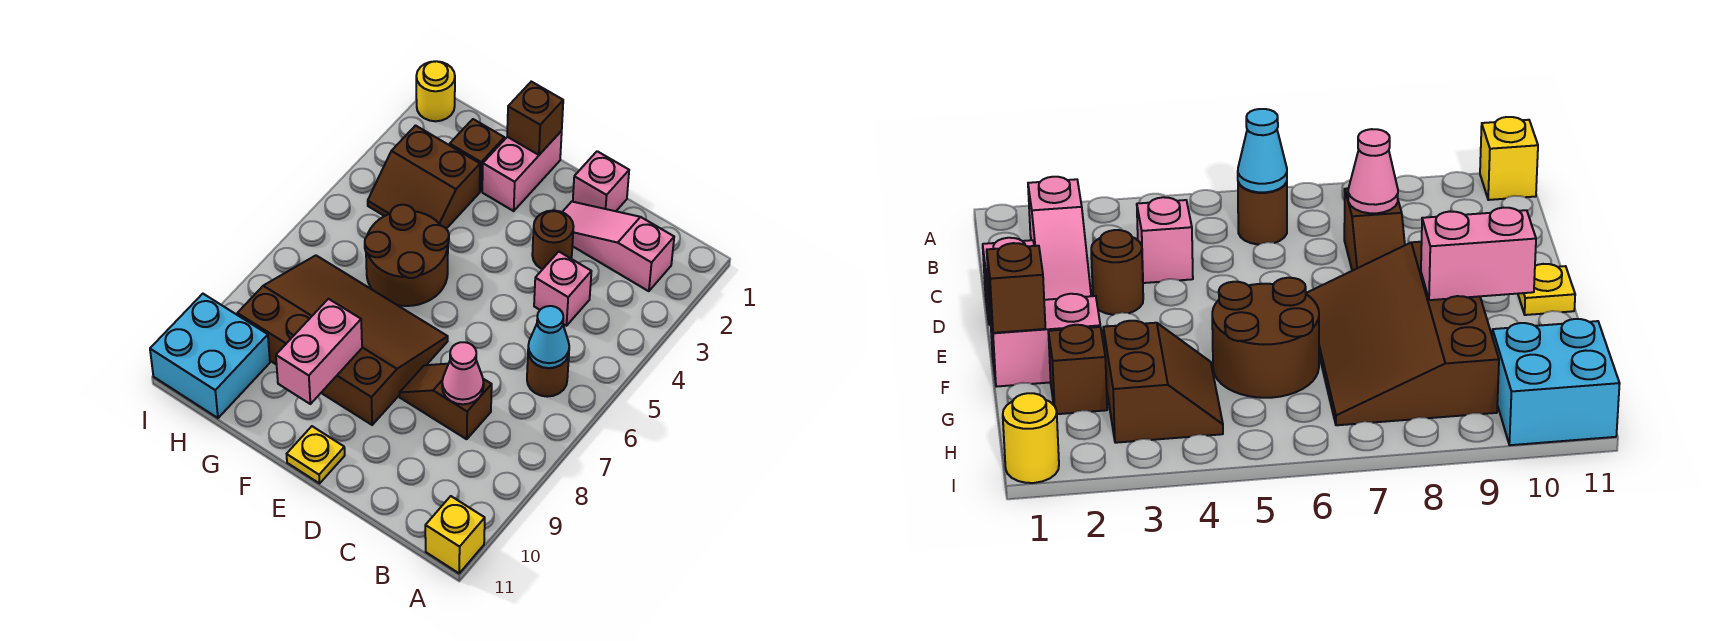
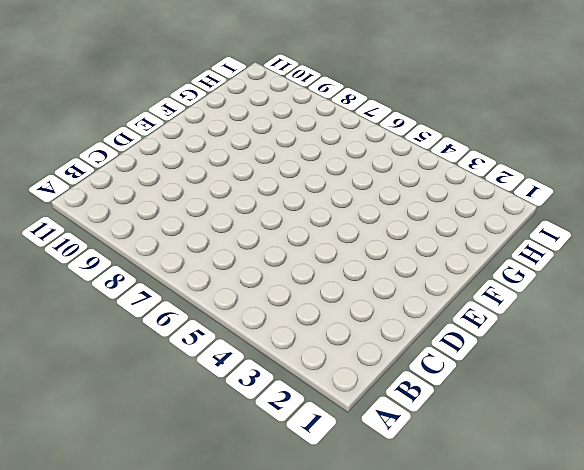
none -> yellow brick A11 level 1
none -> pink slope B2:D2 level 1 top B
none -> brown round brick B6 level 1

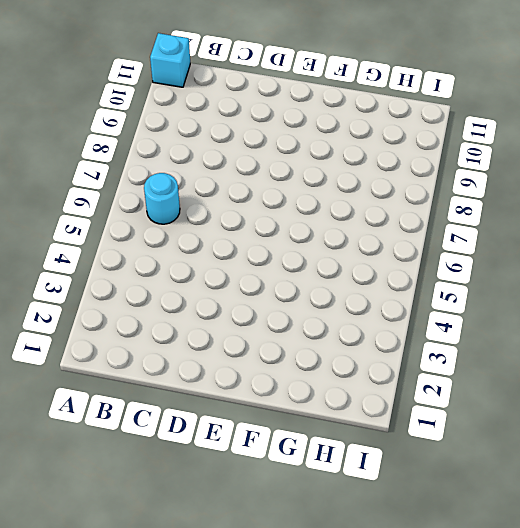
cyan brick A11 level 1 -> yellow brick A11 level 1
cyan round brick B6 level 1 -> brown round brick B6 level 1
none -> pink slope B2:D2 level 1 top B
none -> pink brick C4 level 1
none -> brown slope C8:D8 level 1 top C

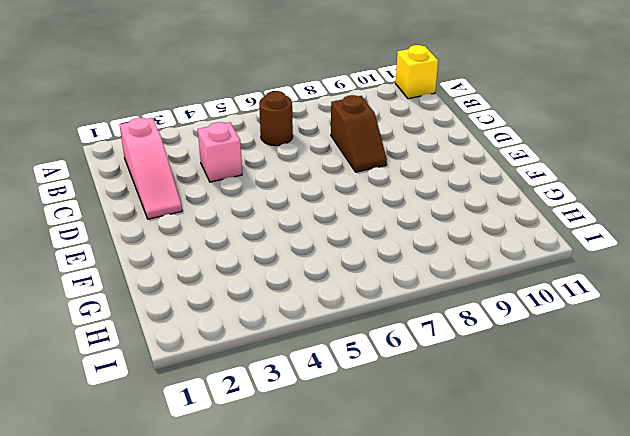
none -> pink brick D1 level 1
none -> brown round brick D3 level 1
none -> brown slope E7:H9 level 1 top 9

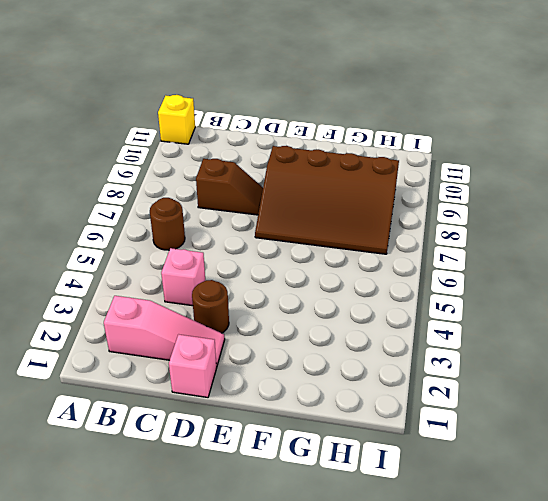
none -> yellow plate E11 level 1
none -> pink brick F1:F2 level 1
none -> brown round brick F5:G6 level 1

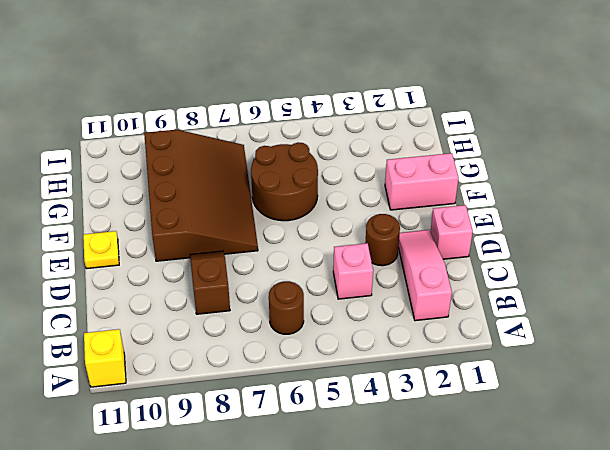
none -> brown brick G2 level 1
none -> brown slope G3:H4 level 1 top 3
none -> cyan brick H10:I11 level 1

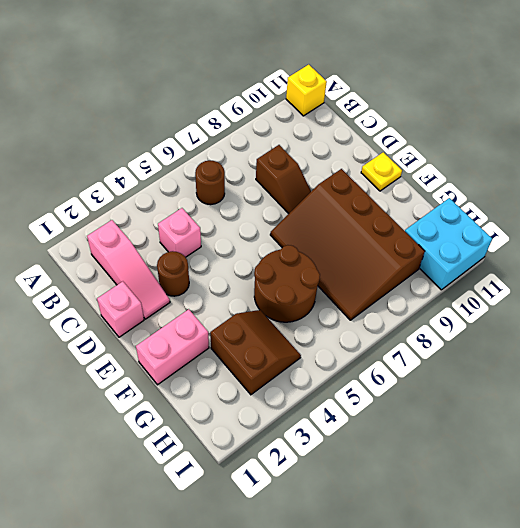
none -> brown brick G2 level 1
none -> yellow round brick I1 level 1
none -> cyan cone B6 level 2

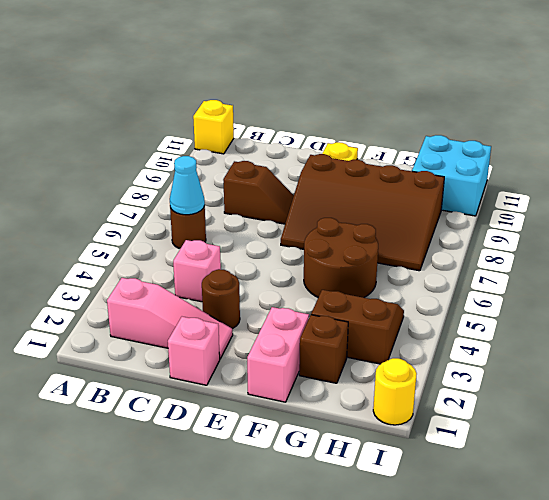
none -> pink cone C8 level 2
none -> brown brick F1 level 2
none -> pink brick F9:F10 level 2

